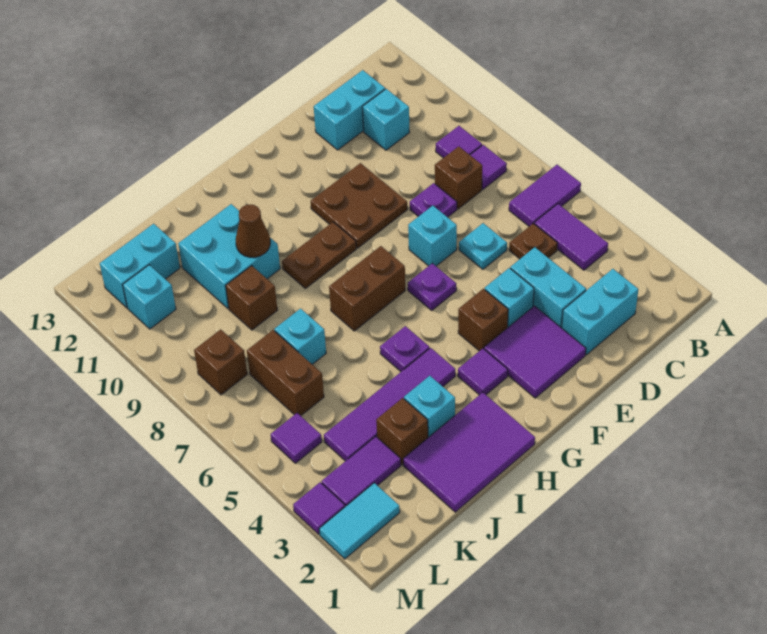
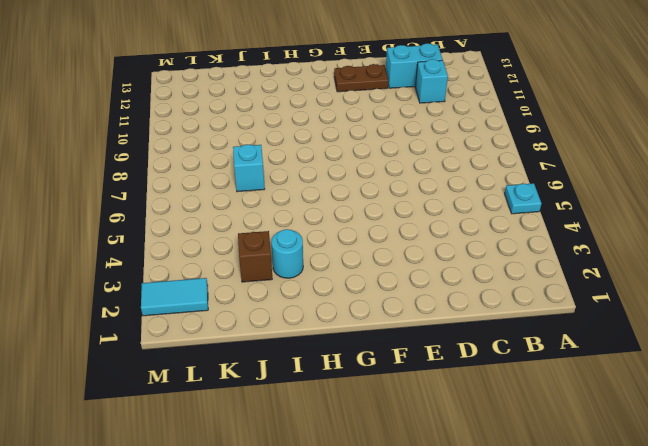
cyan plate A5 level 1 -> cyan plate D6 level 1
brown plate E12:F12 level 1 -> brown plate G9:H9 level 1
cyan round brick I3 level 1 -> cyan brick I3 level 1
none -> purple tile A6:B6 level 1
none -> purple tile B4:B5 level 1
none -> purple tile B8 level 1
none -> purple tile B9 level 1

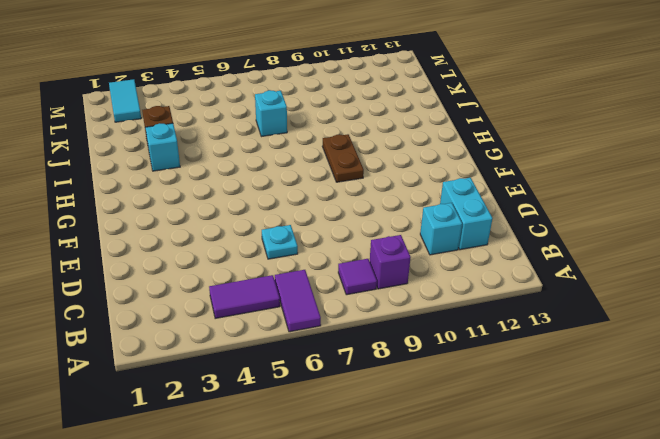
purple brick B9 level 1 -> purple tile B9 level 1
none -> cyan brick C2:D2 level 1
none -> brown plate C5 level 1
none -> brown brick C8 level 1
none -> cyan brick D3:D4 level 1

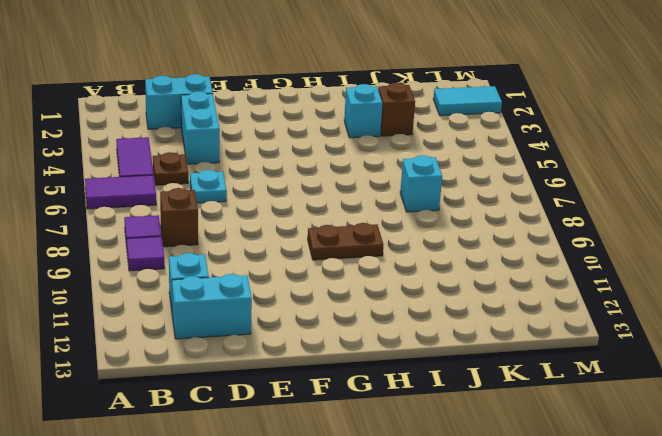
none -> purple plate D8 level 1
none -> purple tile E2:F3 level 1
none -> cyan brick E4 level 1
none -> cyan brick E7 level 1

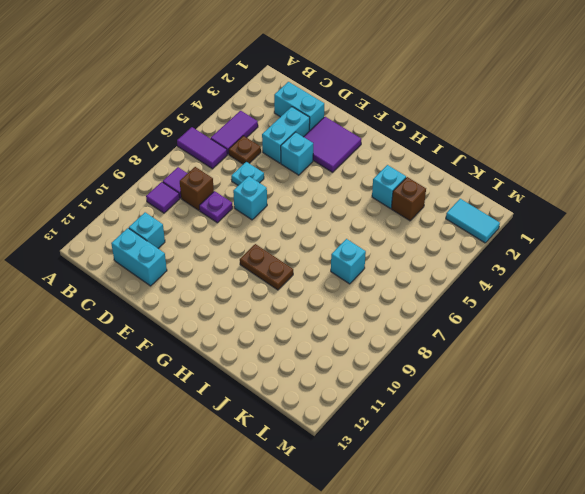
none -> brown plate E9:F10 level 1
none -> brown brick F4 level 1
none -> purple plate F6 level 1
none -> purple tile G3 level 1

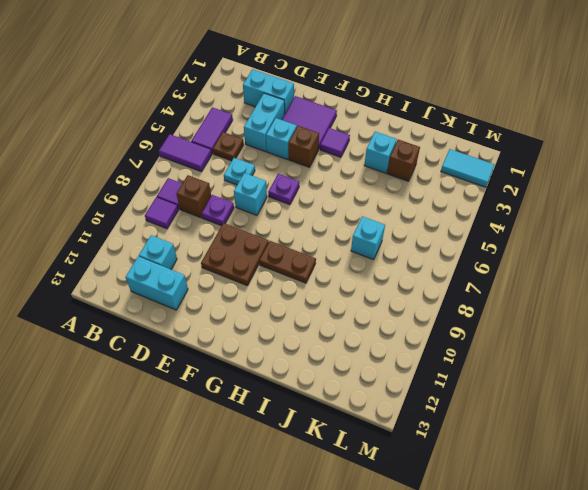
none -> brown brick G7:H7 level 1
none -> purple tile H1:J2 level 1
none -> purple tile H4:K4 level 1
none -> purple plate H5 level 1

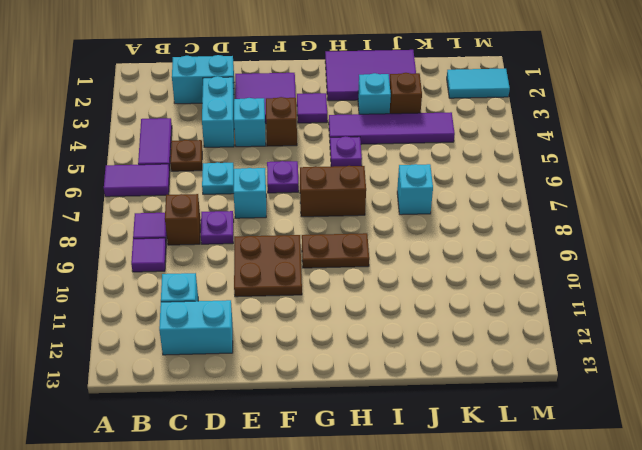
none -> cyan brick I10:J11 level 1
none -> brown brick J9 level 1
none -> purple tile K3:L3 level 1
none -> brown brick K6:K7 level 1

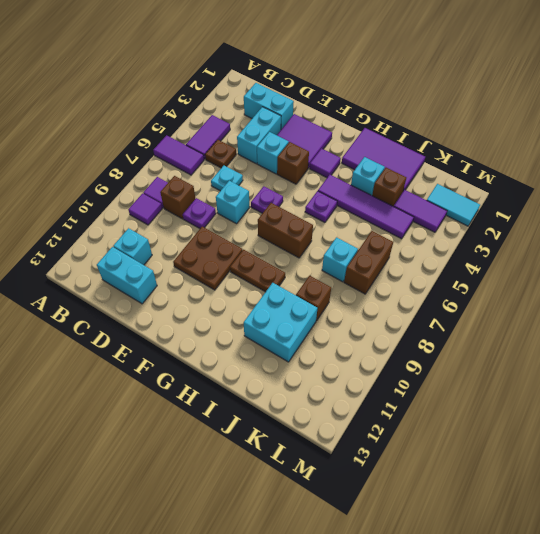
none -> cyan brick K12:L12 level 1
none -> purple tile L5 level 1
none -> brown brick L8 level 1
none -> cyan brick L11 level 1

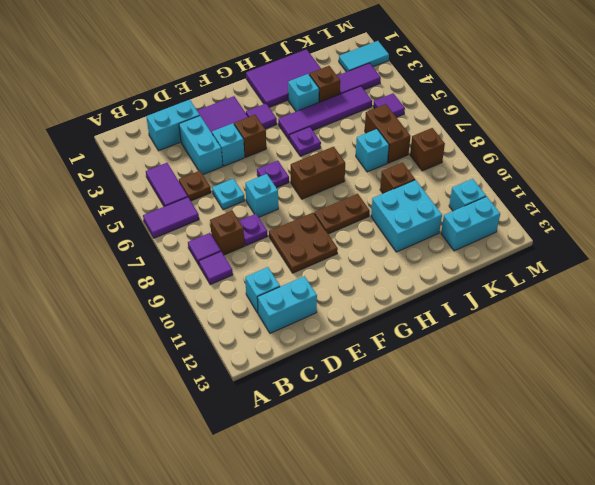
none -> purple tile M3 level 1
none -> brown cone I10 level 2

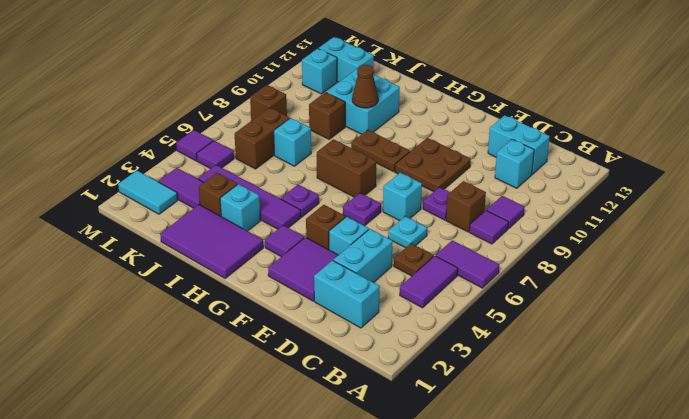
purple tile M5 level 1 -> purple tile M3 level 1

